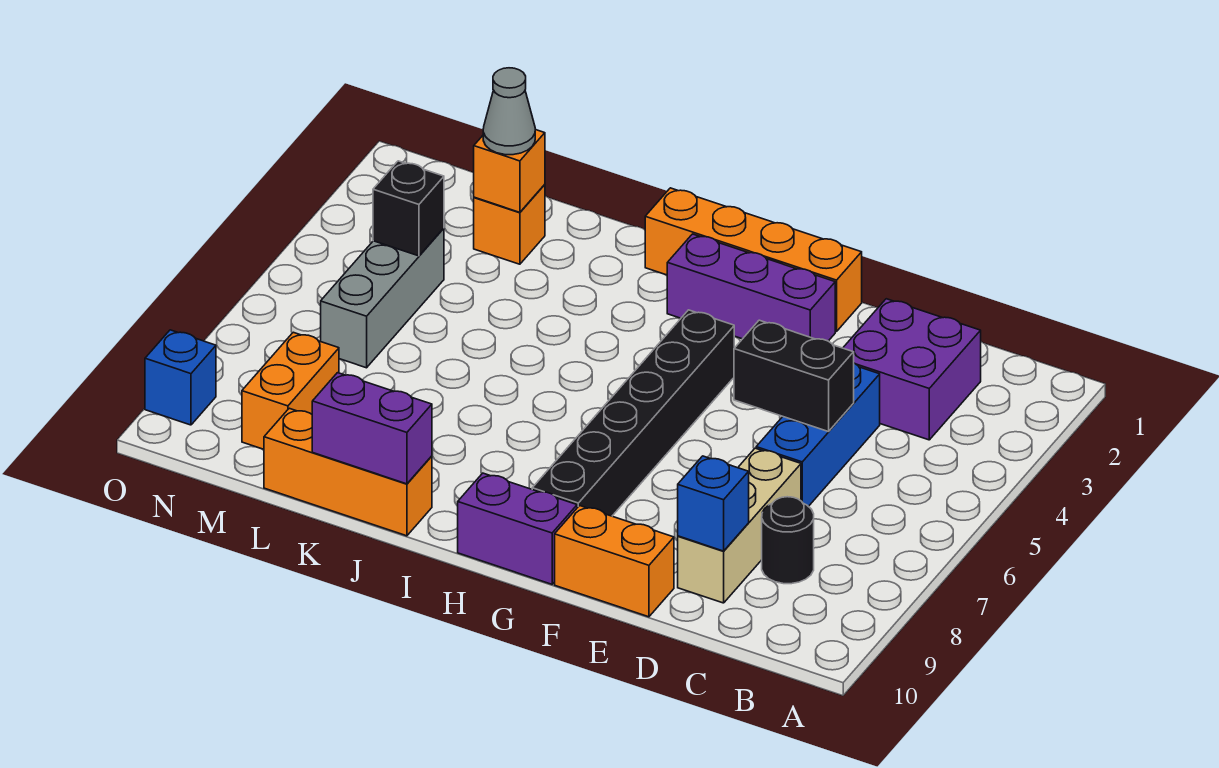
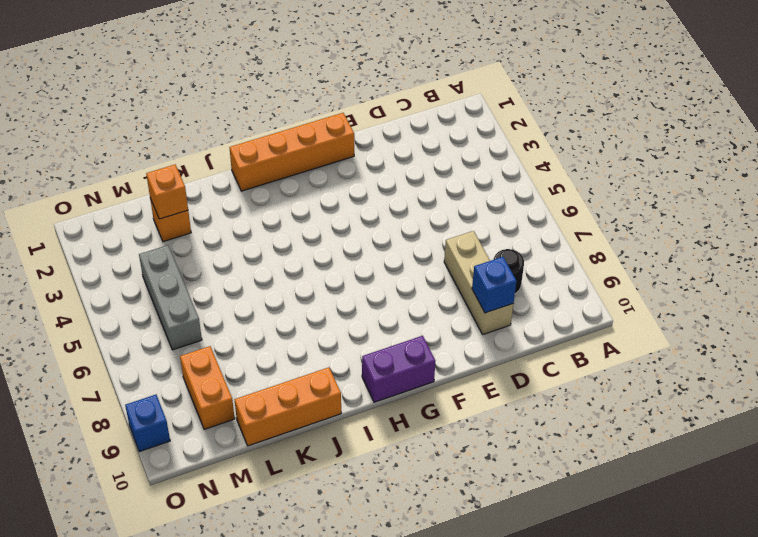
none -> purple brick C2:D3 level 1
none -> blue brick D4:D6 level 1
none -> orange brick E10:F10 level 1

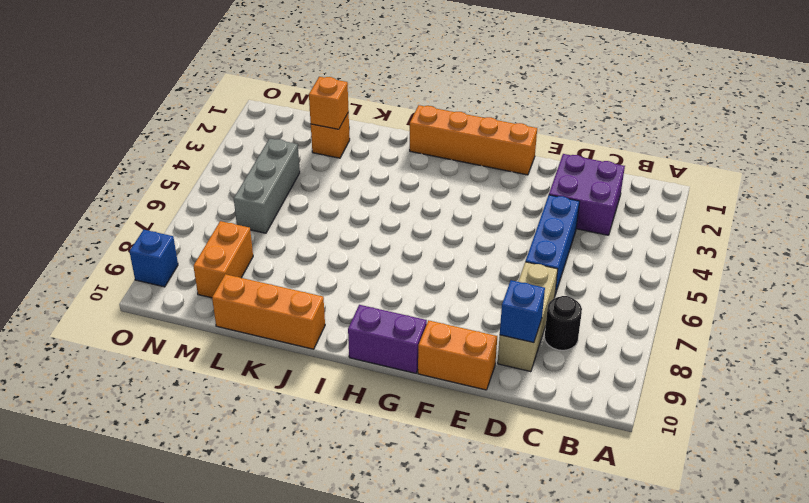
none -> purple brick F2:H2 level 1
none -> black brick G4:G9 level 1
none -> black brick D5:E5 level 2

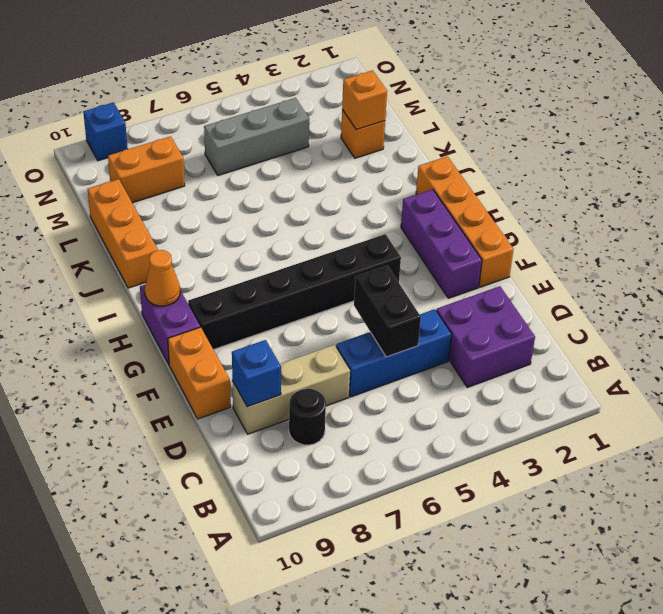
orange cone H10 level 2 -> none
none -> purple brick J10:K10 level 2
none -> black brick M4 level 2
none -> grey cone L2 level 3

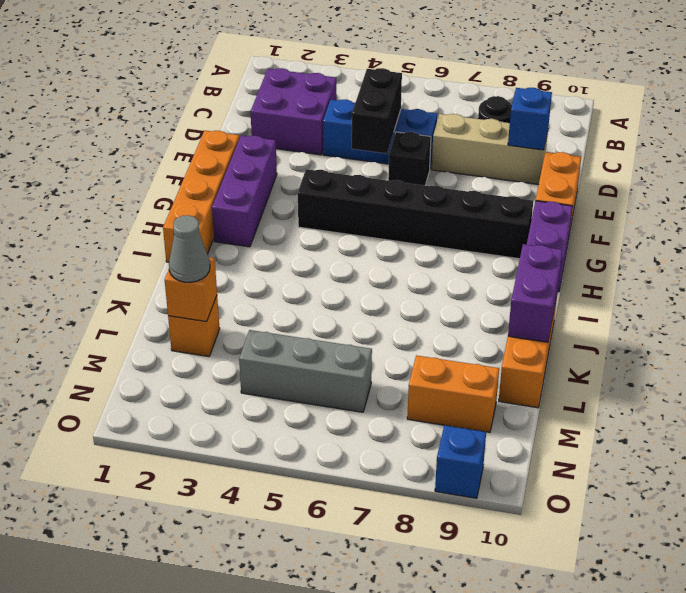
black brick E6 level 1 -> black brick M4 level 2

